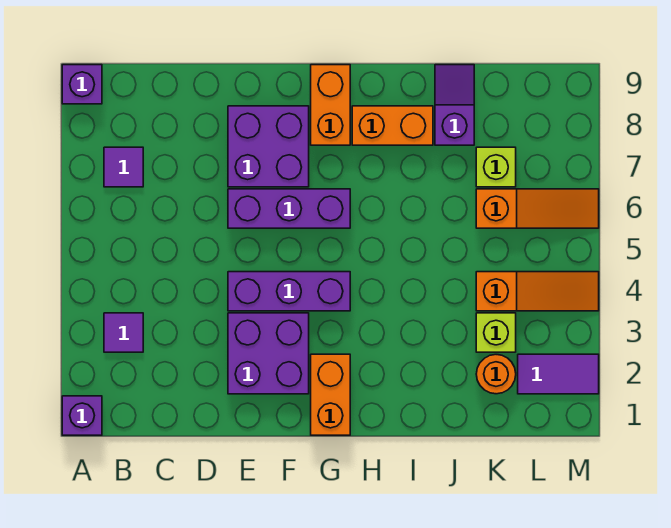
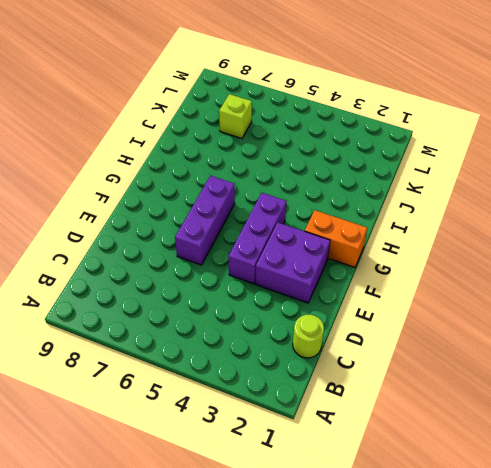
lime round brick C1 level 1 -> none
none -> purple brick A1 level 1
none -> purple brick A9 level 1
none -> purple tile B3 level 1

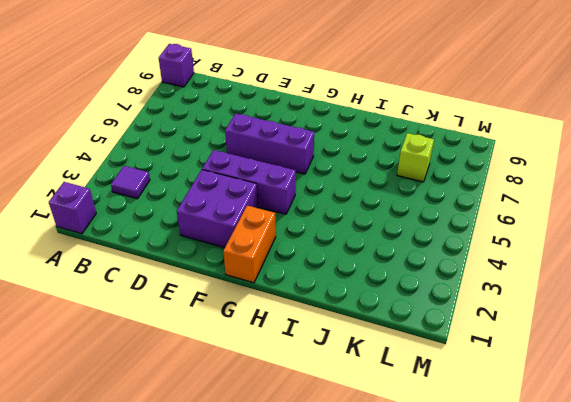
none -> purple tile B7 level 1
none -> purple brick E7:F8 level 1
none -> orange brick G8:G9 level 1

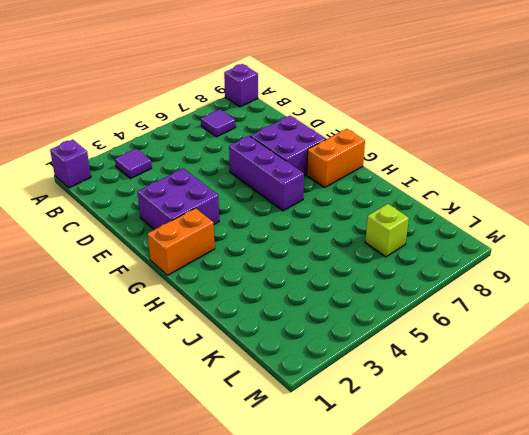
none -> purple brick E4:G4 level 1
none -> orange brick H8:I8 level 1
none -> purple slope J8:J9 level 1 top 8

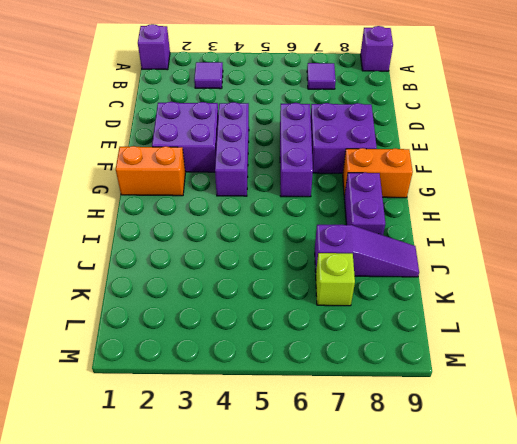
purple brick H8:I8 level 1 -> orange brick H8:I8 level 1
purple slope J7:J9 level 1 top 7 -> purple slope J8:J9 level 1 top 8
none -> orange round brick K2 level 1
none -> lime brick K3 level 1
none -> orange slope K4:M4 level 1 top K

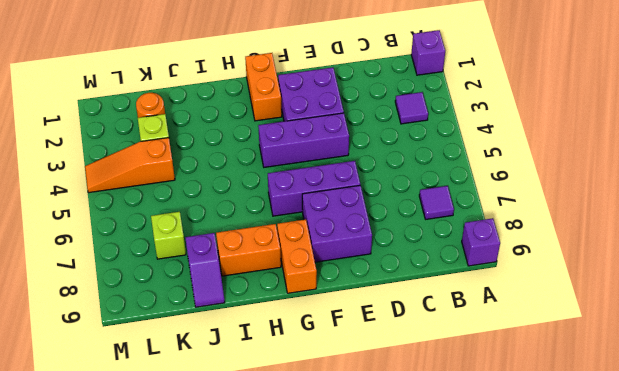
none -> orange slope K6:M6 level 1 top K
none -> purple tile L2:M2 level 1

